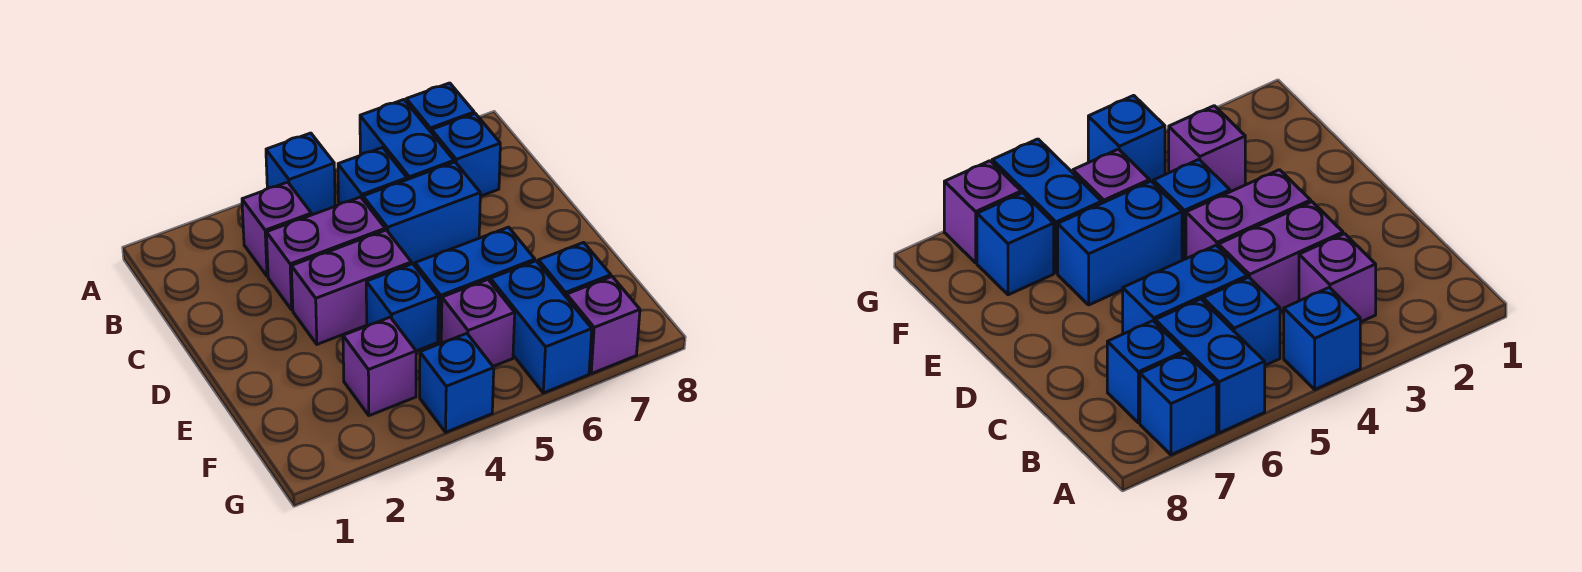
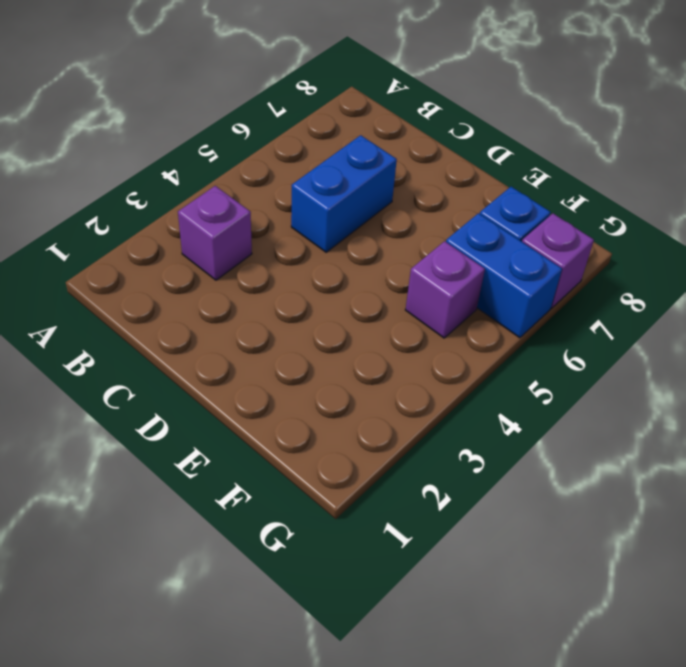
none -> blue brick A4 level 1
none -> blue brick A6:B6 level 1
none -> blue brick A7 level 1

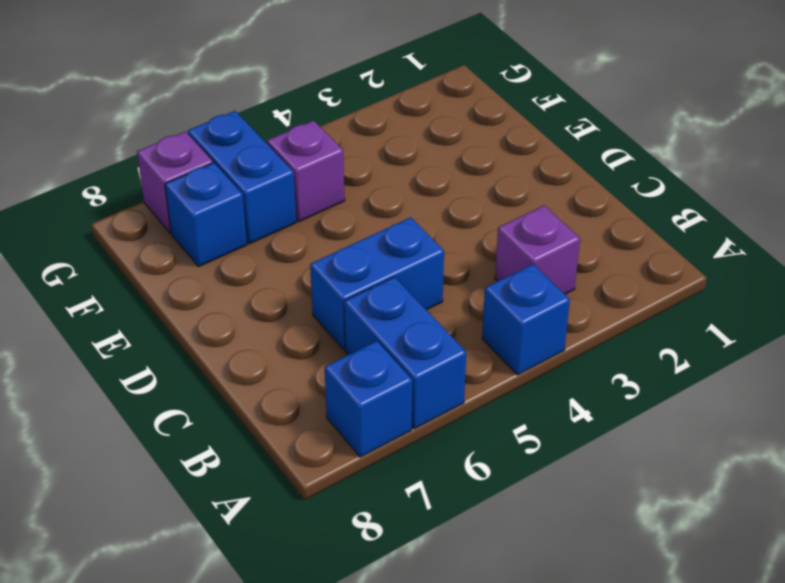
none -> blue brick B5 level 1
none -> blue brick B7 level 1
none -> purple brick C3:C4 level 1

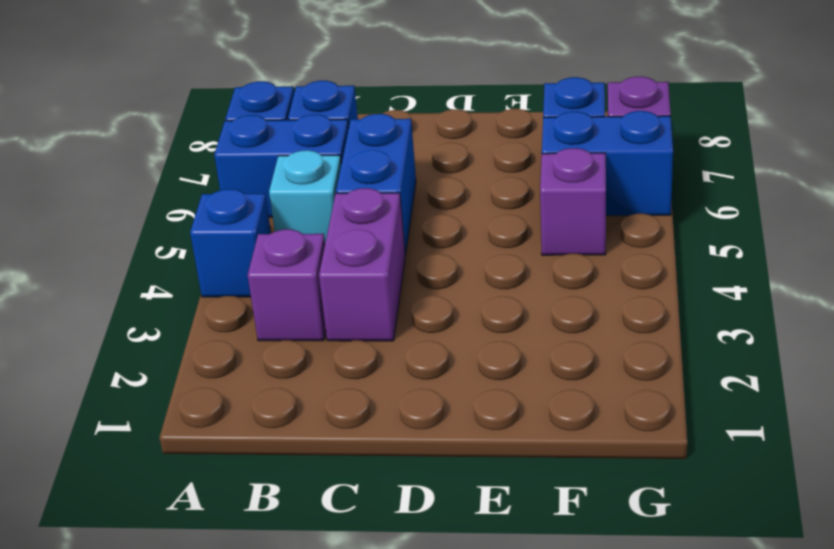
cyan brick B5 level 1 -> blue brick B5 level 1
none -> purple brick D3:D4 level 1
none -> blue brick E4 level 1
none -> blue brick E5:E6 level 1

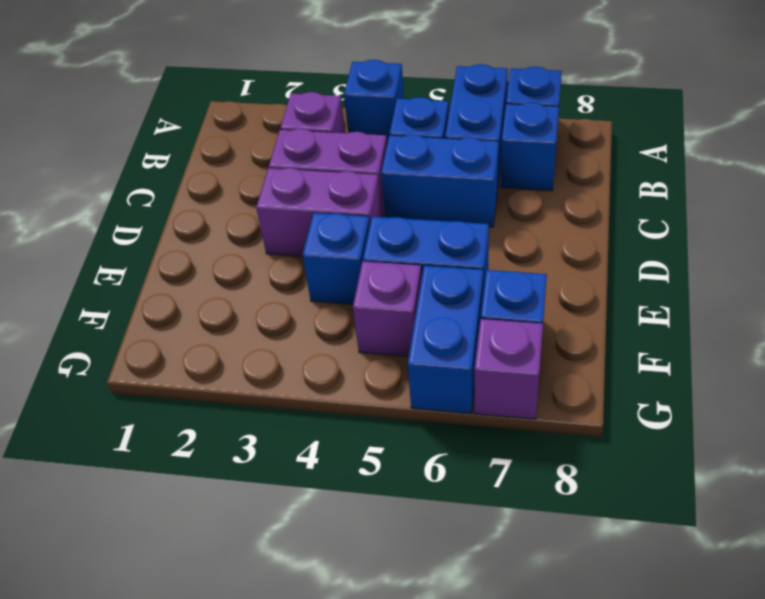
none -> purple brick F3 level 1
none -> blue brick G4 level 1

